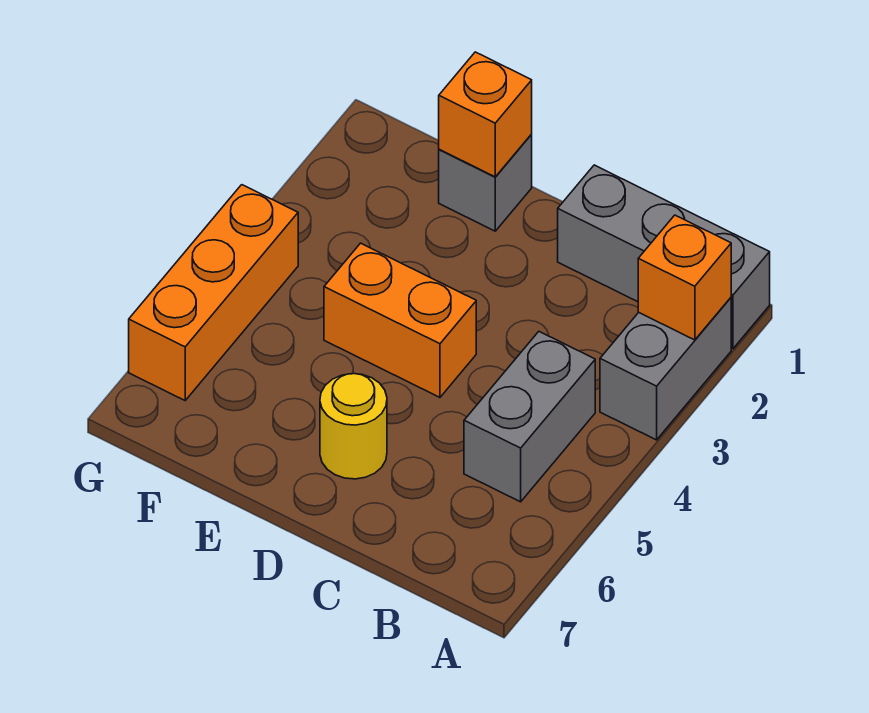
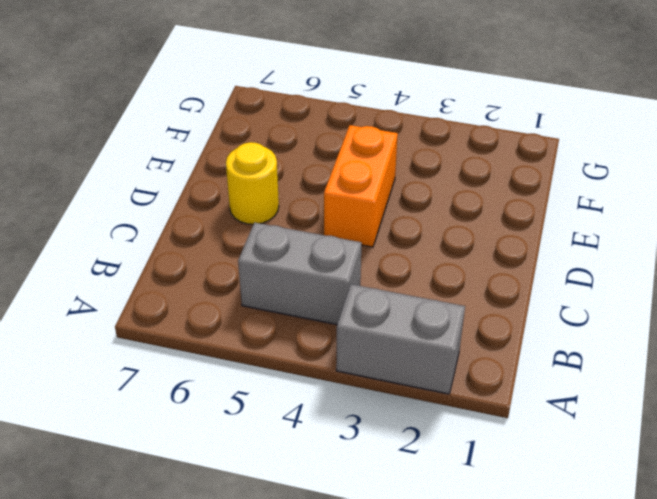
none -> grey brick A1:C1 level 1
none -> grey brick E1 level 1

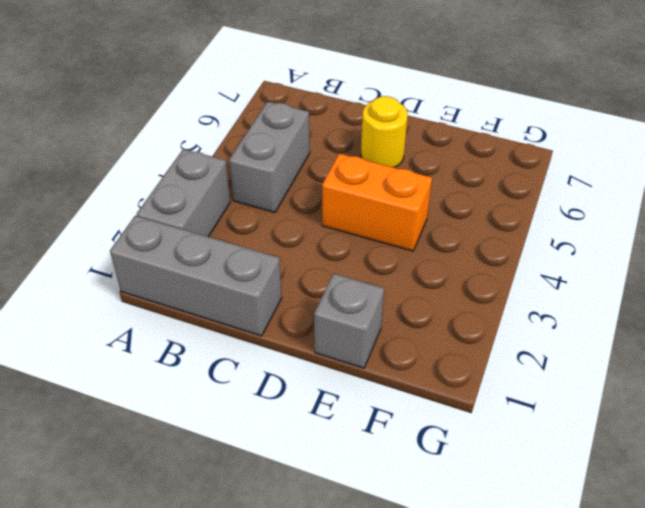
none -> orange brick G4:G6 level 1
none -> orange brick A2 level 2

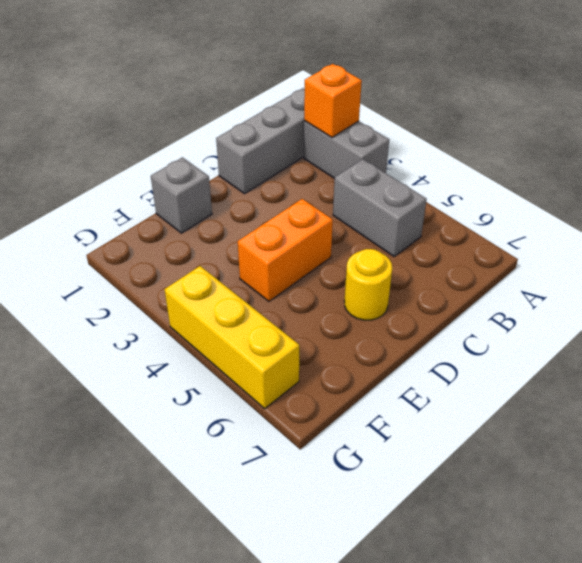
yellow brick G4:G6 level 1 -> orange brick G4:G6 level 1
none -> orange brick E1 level 2

